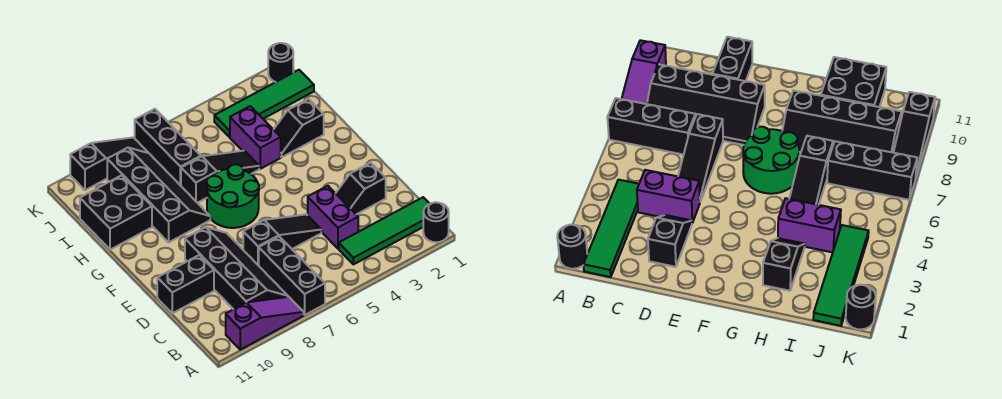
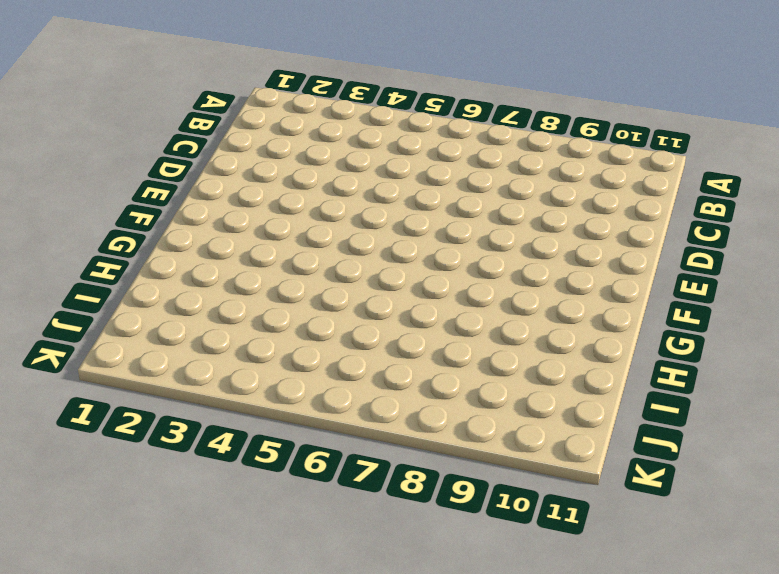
none -> black round brick A1 level 1
none -> black brick A7:C7 level 1
none -> purple slope A8:A10 level 1 top 10

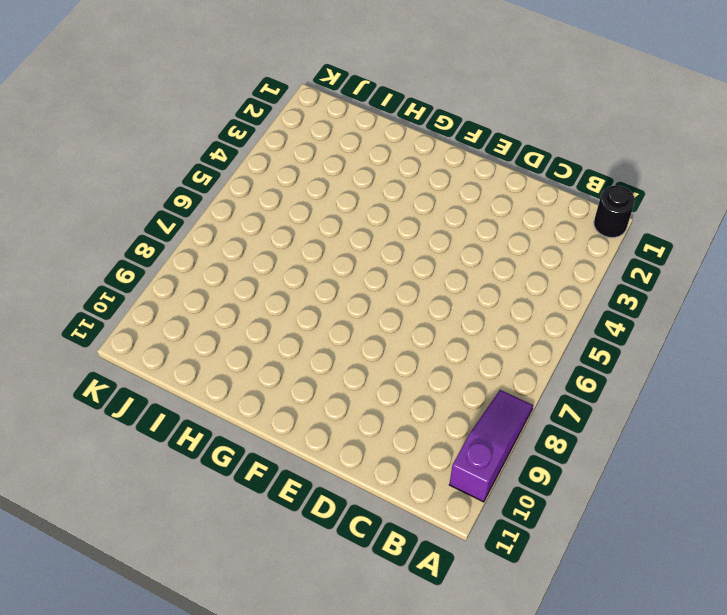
none -> black brick A7:C7 level 1
none -> green tile B1:B4 level 1
none -> black slope B8:E9 level 1 top 9

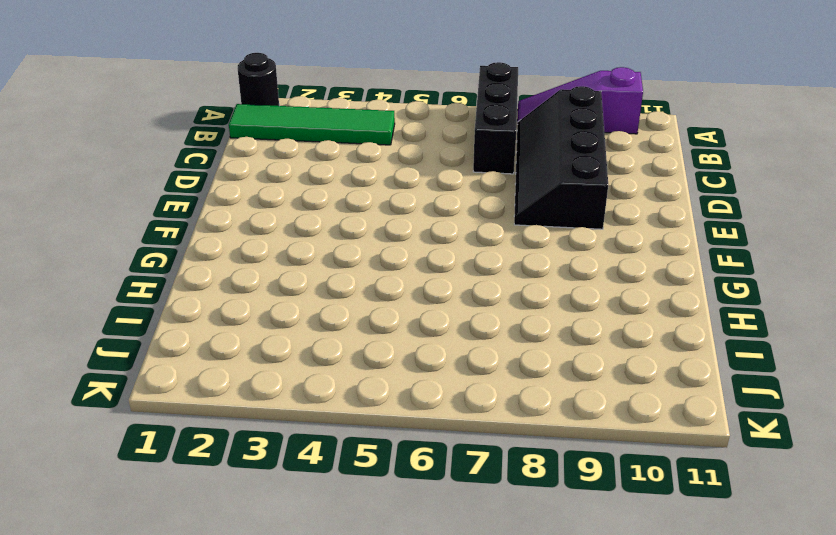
none -> purple brick C4:D4 level 1
none -> black slope D2:D3 level 1 top 2
none -> black slope D5:D7 level 1 top 7

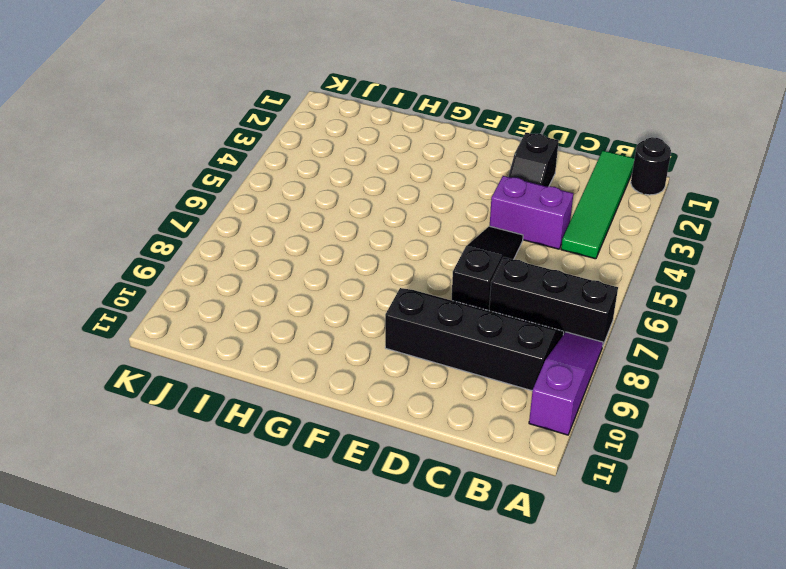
none -> black brick D10:D11 level 1
none -> green round brick F6:G7 level 1
none -> black slope G8:J9 level 1 top 9

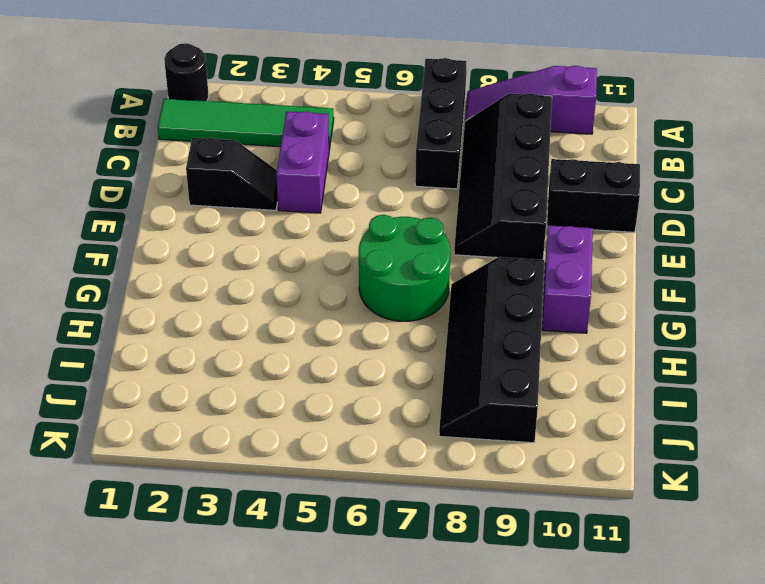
purple brick F10:G10 level 1 -> purple brick H4:I4 level 1
none -> black slope D5:D7 level 1 top 7
none -> black slope H2:H3 level 1 top 2
none -> black slope H5:H7 level 1 top 7

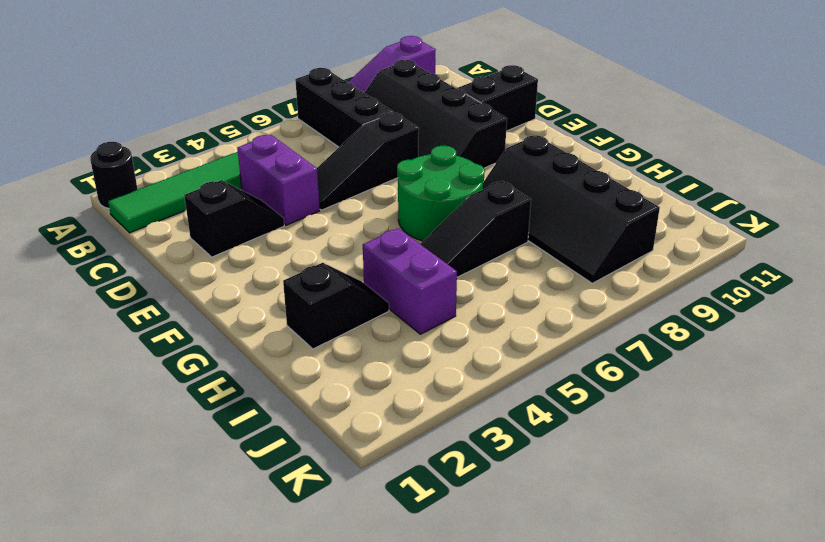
none -> black brick H10:I11 level 1
none -> black brick I7:K7 level 1
none -> green tile J1:J4 level 1

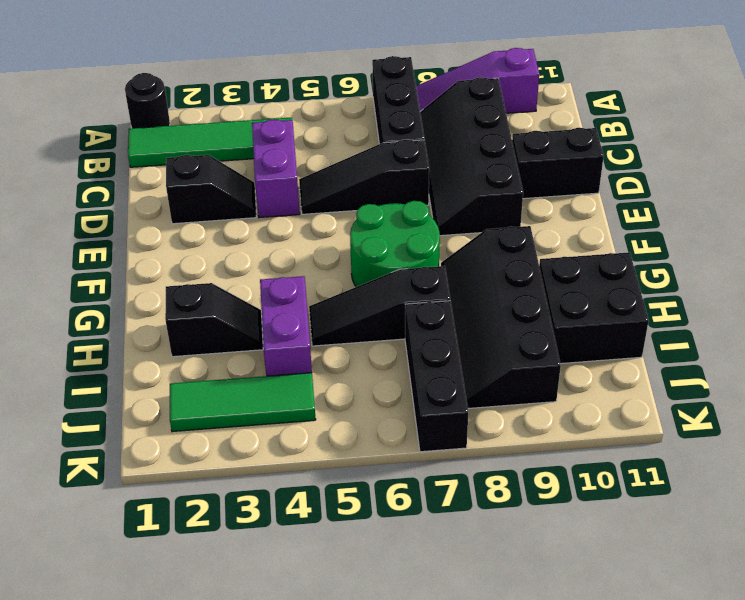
green tile J2:J4 level 1 -> green tile J1:J4 level 1
none -> black round brick K1 level 1
none -> black slope K8:K10 level 1 top 10

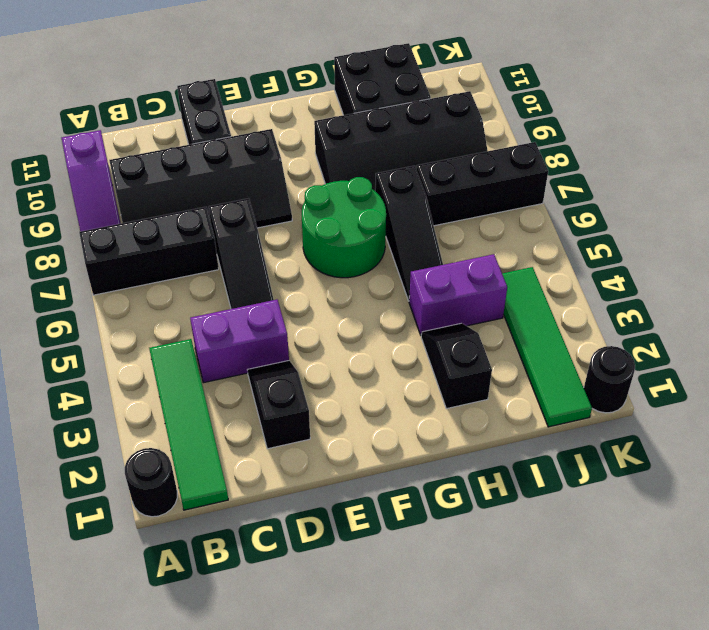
none -> black slope K8:K10 level 1 top 10

